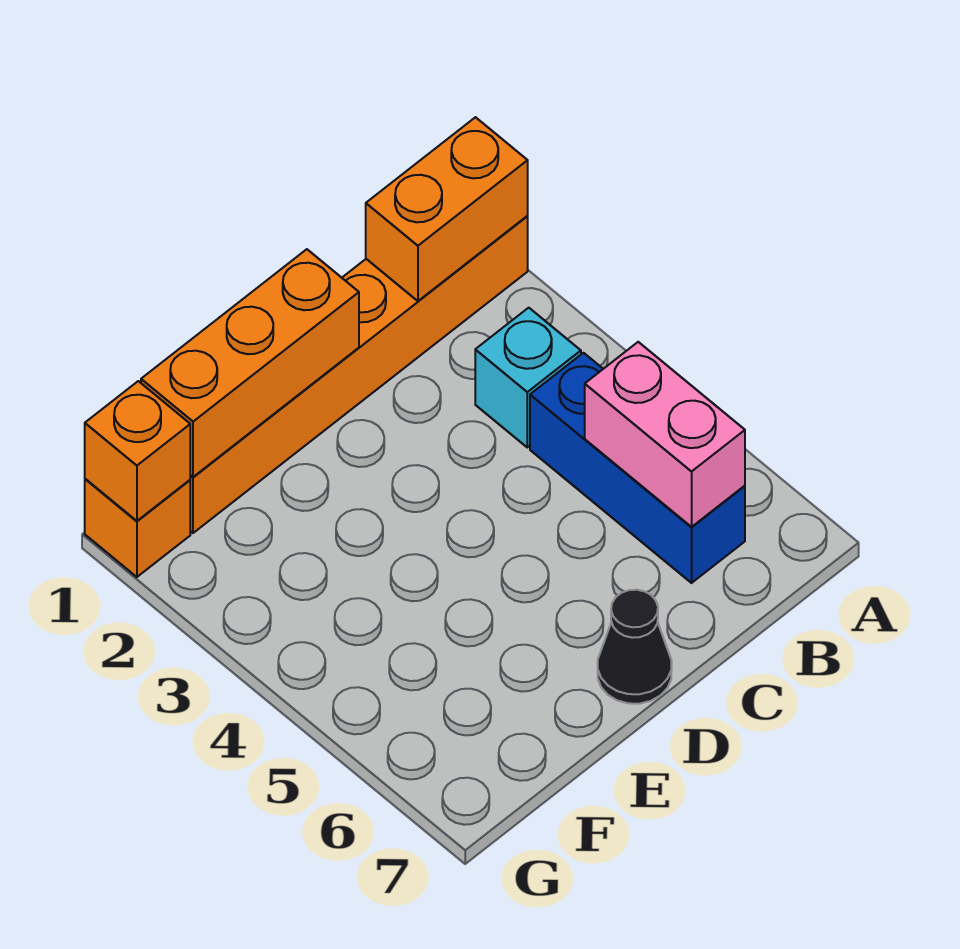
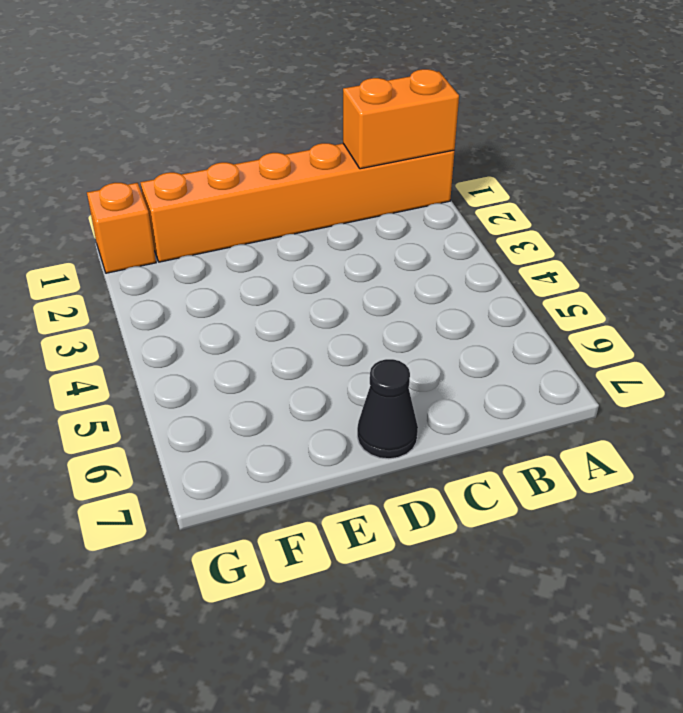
none -> cyan brick B3 level 1
none -> blue brick B4:B6 level 1

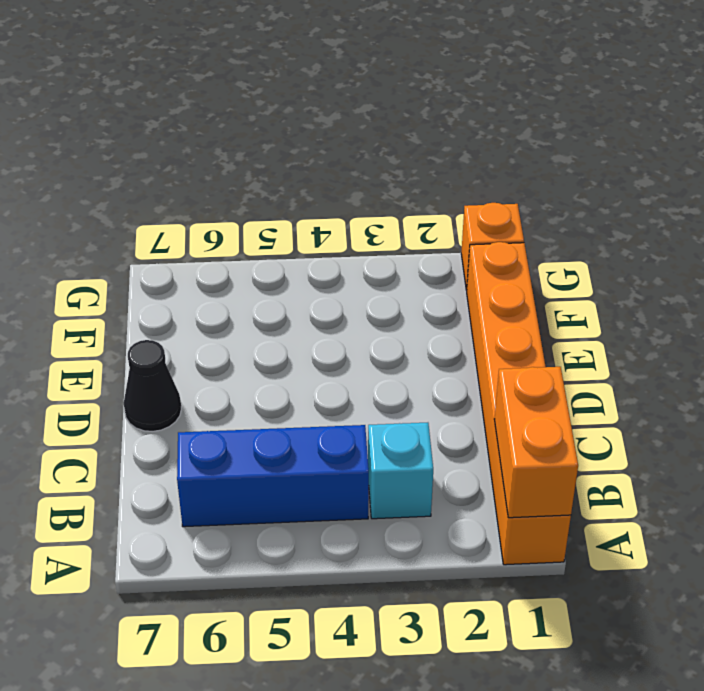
none -> pink brick B5:B6 level 2
none -> orange brick D1:F1 level 2

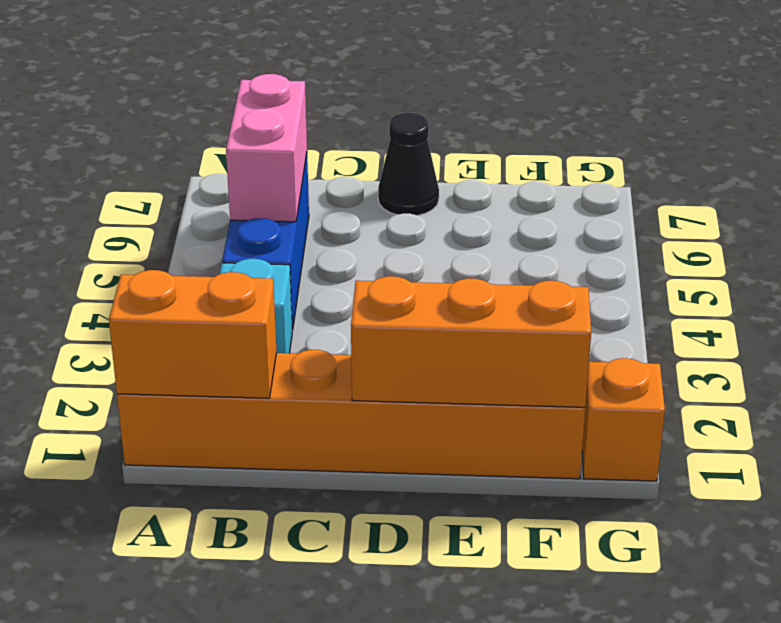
none -> orange brick G1 level 2

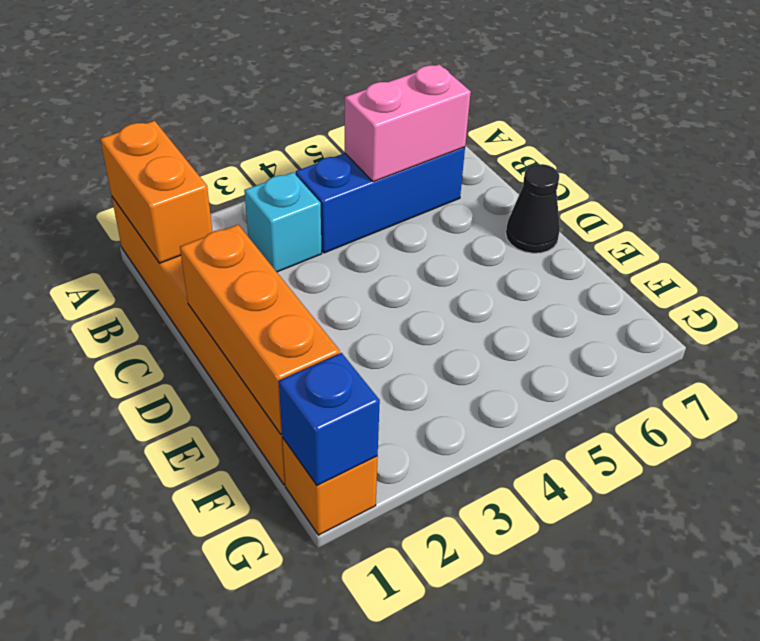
blue brick G1 level 2 -> orange brick G1 level 2

